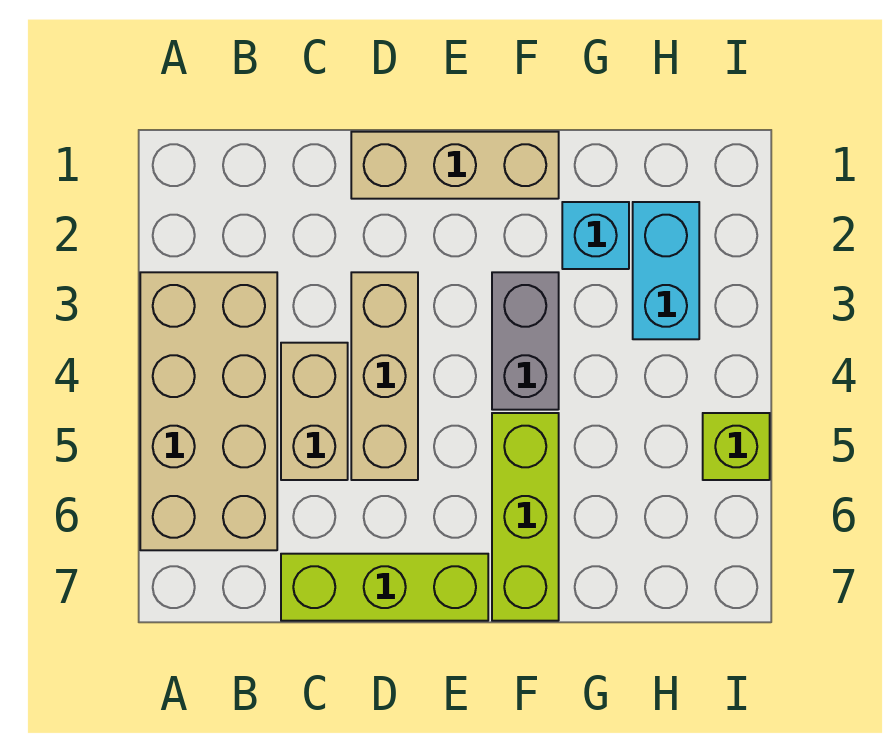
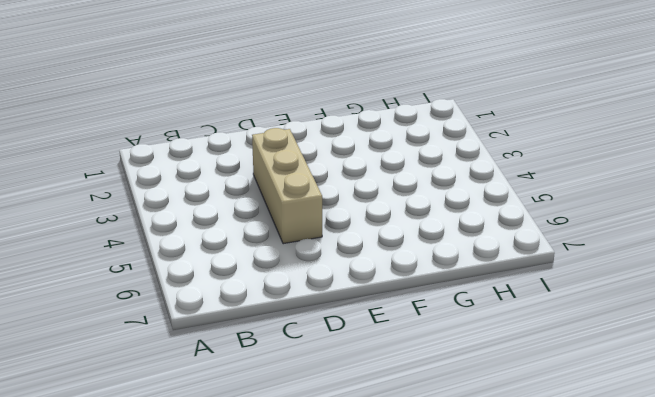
none -> tan brick A3:B6 level 1
none -> tan brick C4:C5 level 1

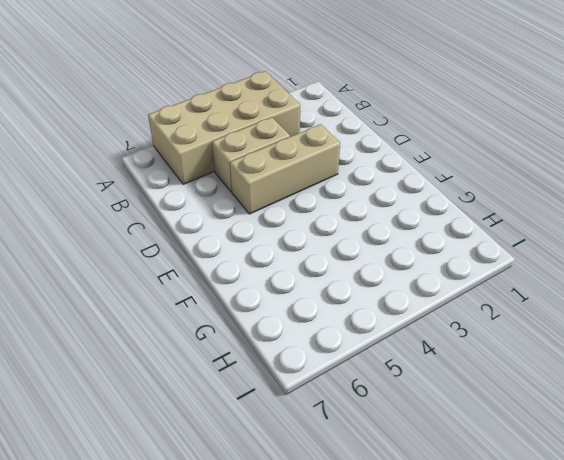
none -> lime brick C7:E7 level 1
none -> tan brick D1:F1 level 1

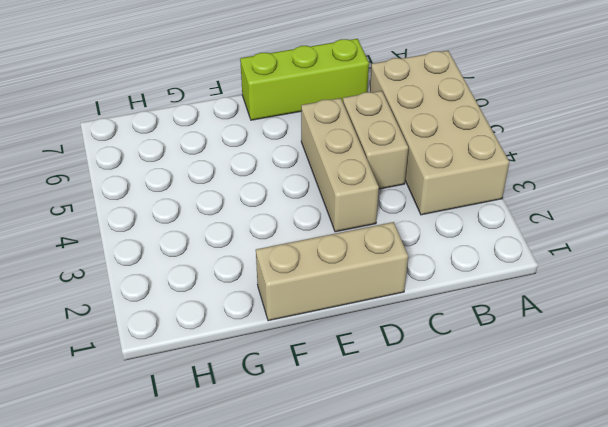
none -> grey brick F3:F4 level 1
none -> lime brick F5:F7 level 1

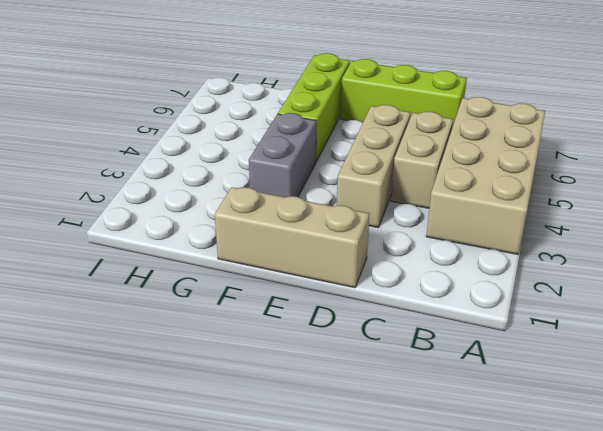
none -> cyan brick G2 level 1
none -> cyan brick H2:H3 level 1

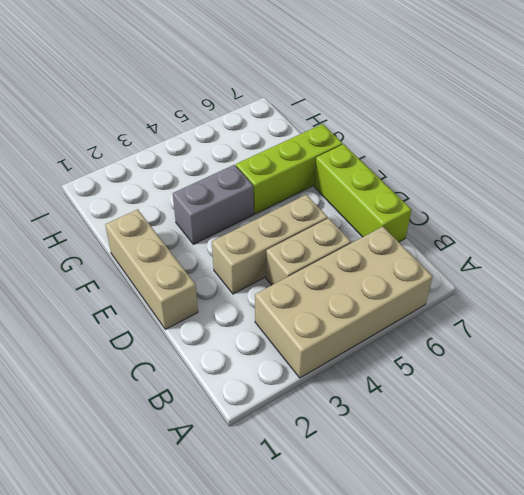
none -> cyan brick G2 level 1
none -> cyan brick H2:H3 level 1

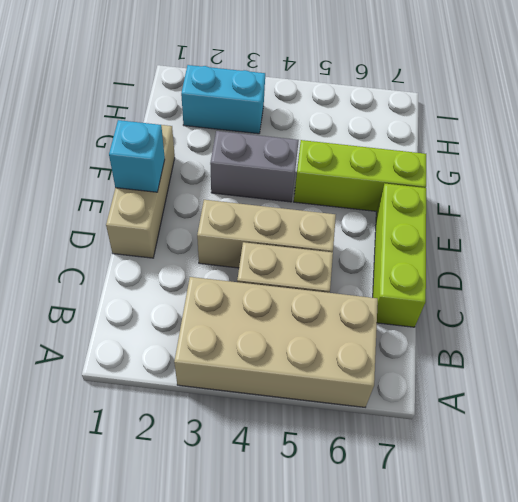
cyan brick E1 level 2 -> cyan brick G2 level 1
none -> lime brick I5 level 1

